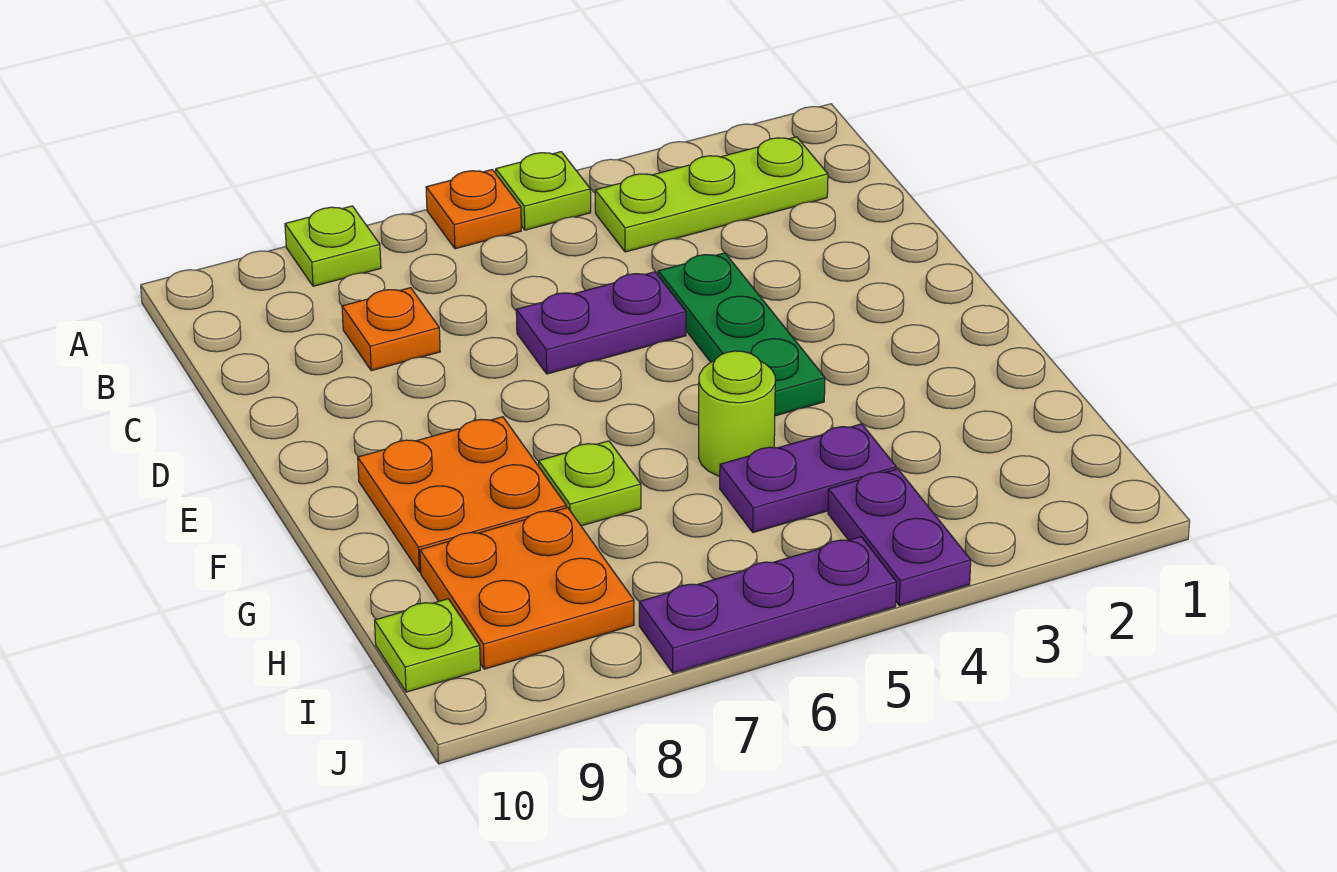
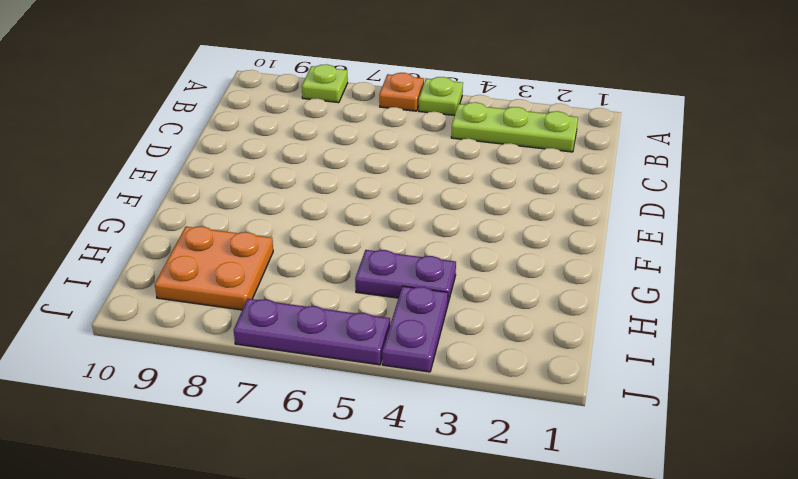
none -> orange plate C8 level 1
none -> green plate D4:F4 level 1
none -> purple plate D5:D6 level 1

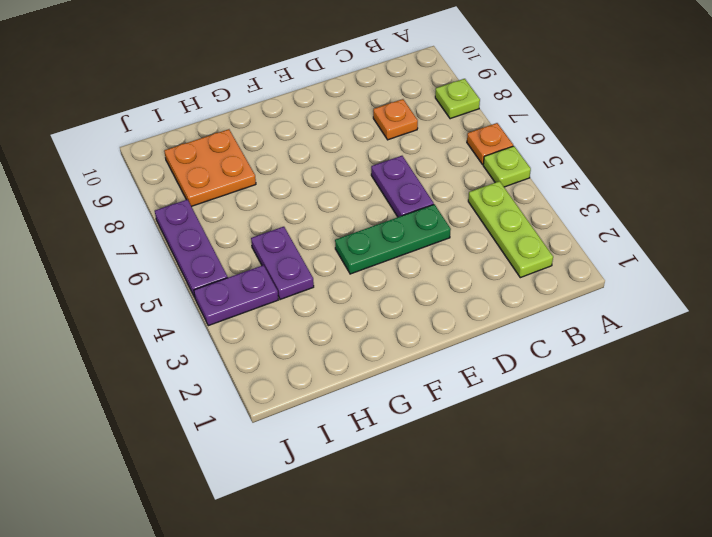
none -> orange plate F8:G9 level 1
none -> lime round brick G5 level 1
none -> lime plate G7 level 1

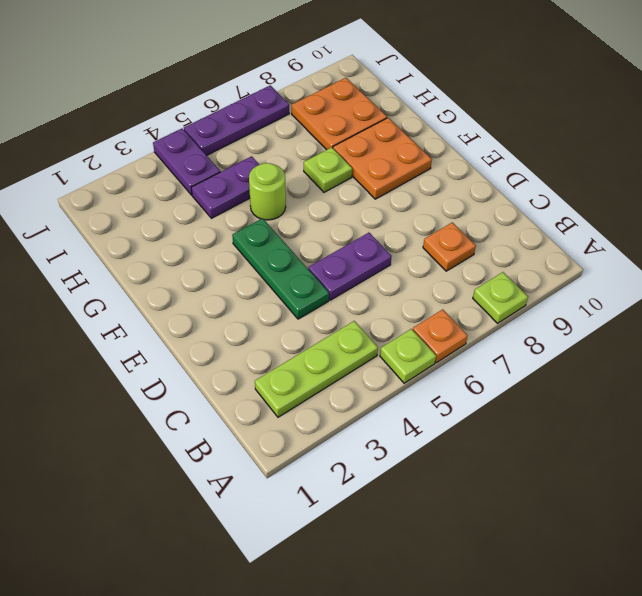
none -> lime plate I10 level 1

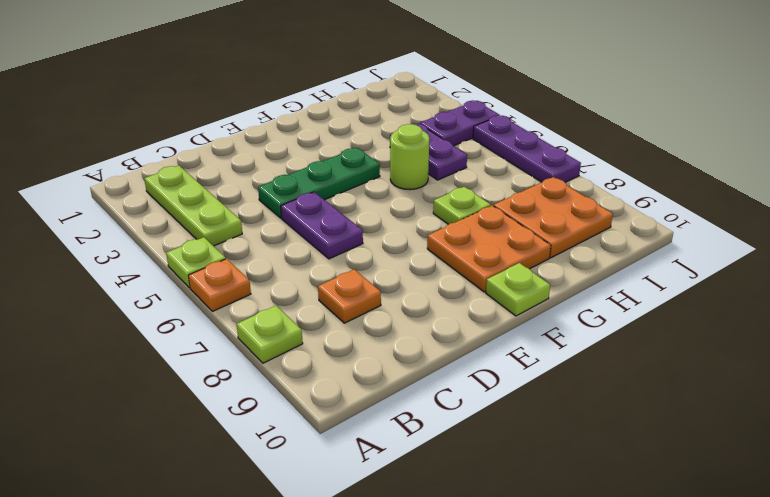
lime plate F10 level 1 -> lime plate I10 level 1

